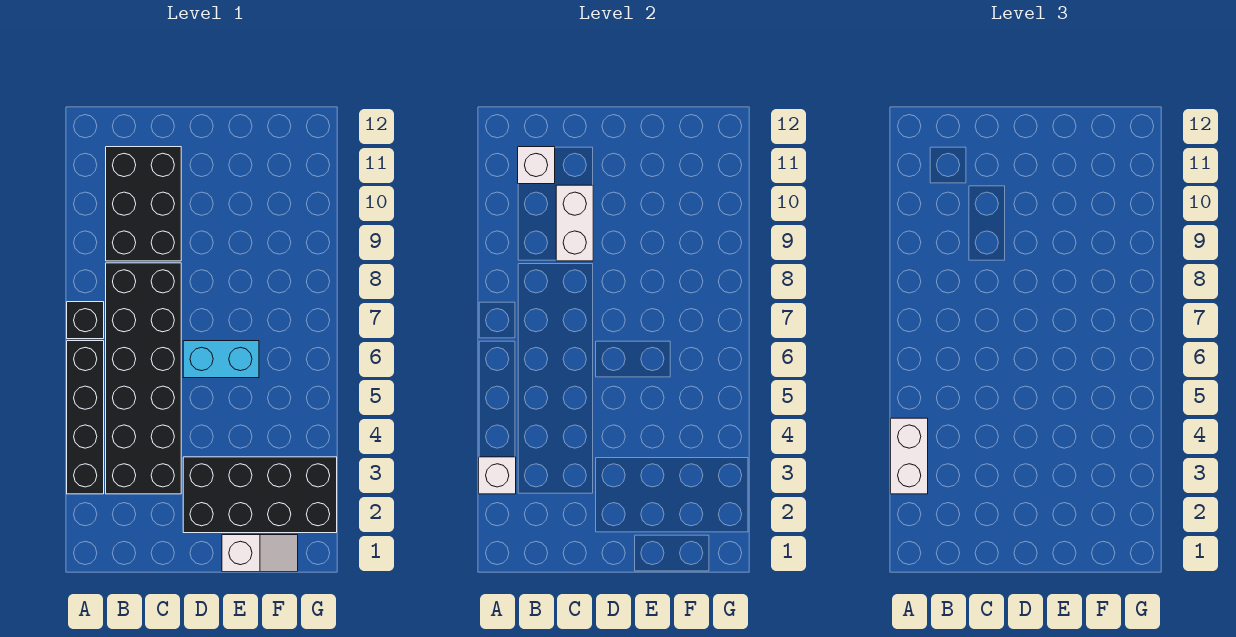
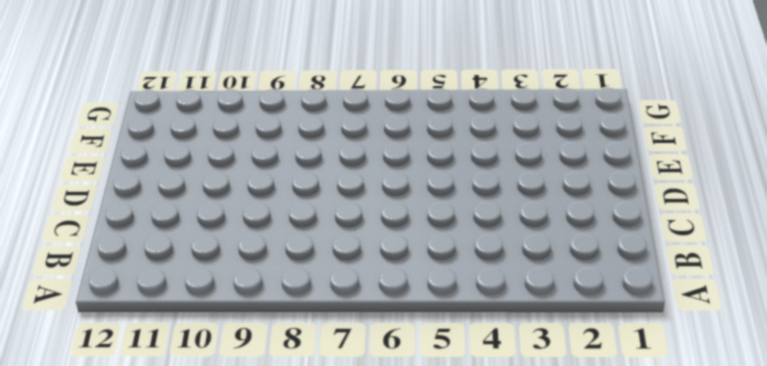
none -> black brick A3:A6 level 1
none -> black brick A7 level 1

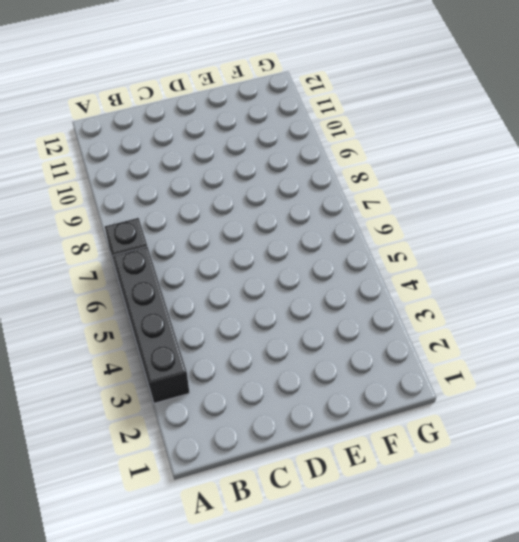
none -> black brick B3:C8 level 1
none -> black brick B9:C11 level 1

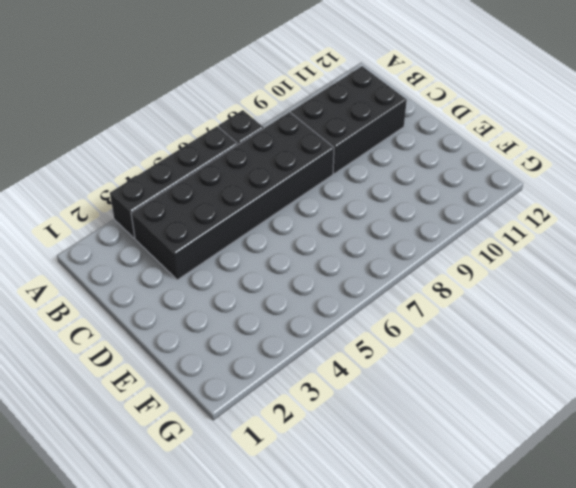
none -> black brick D2:G3 level 1
none -> cyan brick D6:E6 level 1

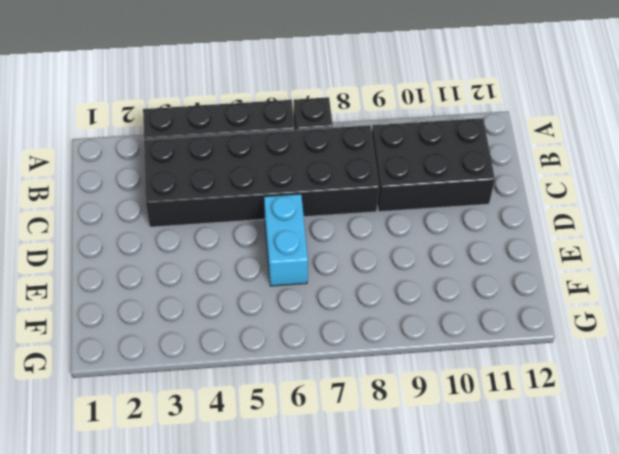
none -> black brick D2:G3 level 1
none -> white slope E1:F1 level 1 top E

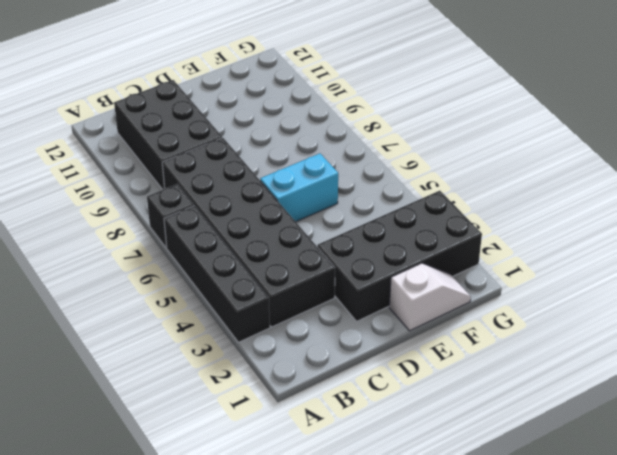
none -> white brick A3 level 2
none -> white brick B11 level 2

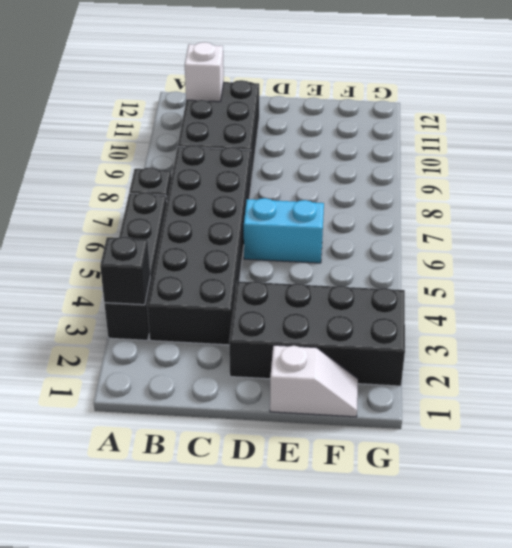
black brick A3 level 2 -> white brick A3 level 2
none -> white brick C9:C10 level 2
none -> white brick A3:A4 level 3

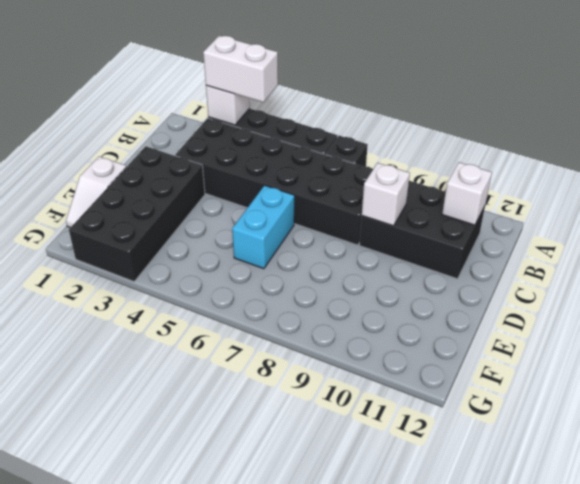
white brick C9 level 2 -> white brick C9:C10 level 2

